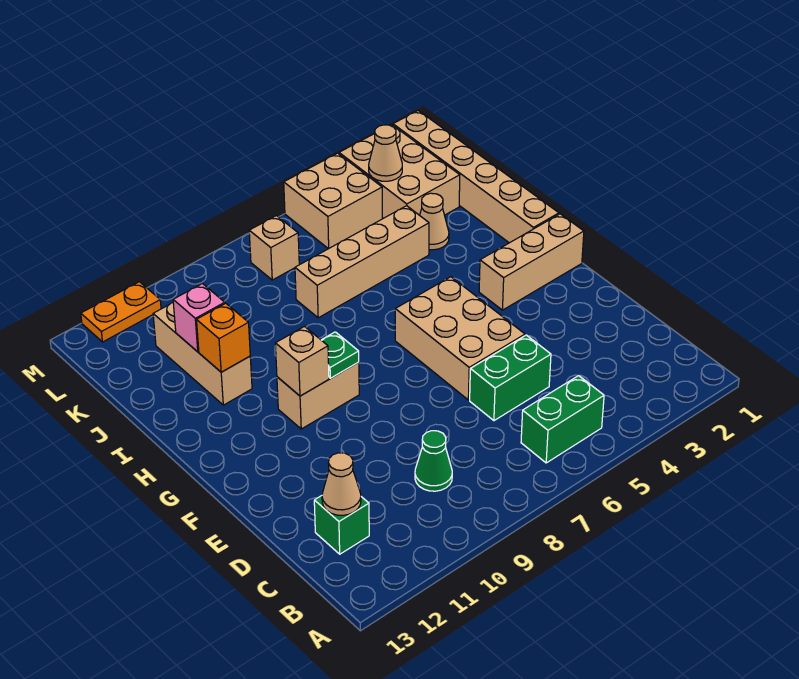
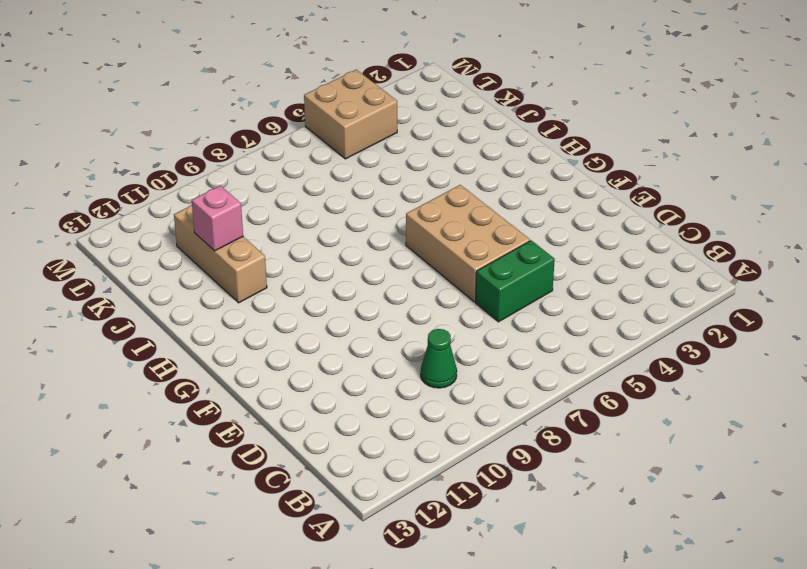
none -> green brick B5:B6 level 1
none -> green brick C12 level 1
none -> tan brick G1:G3 level 1

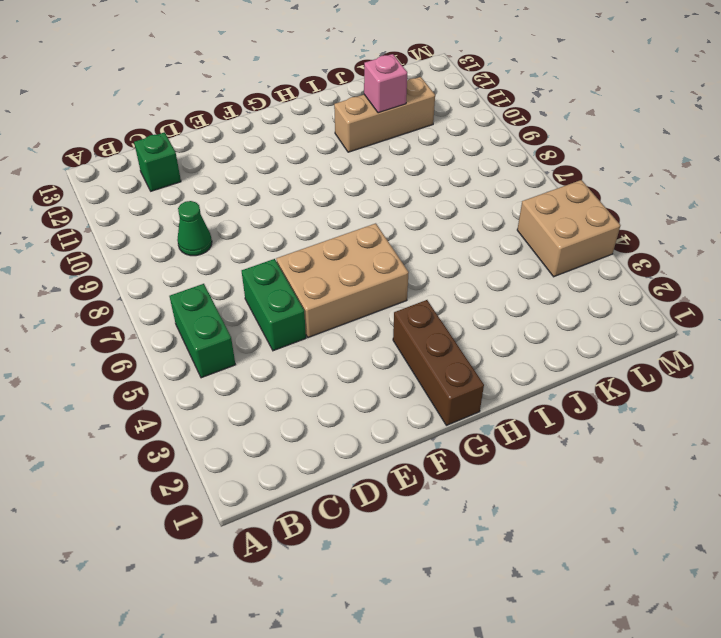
brown brick G1:G3 level 1 -> tan brick G1:G3 level 1
none -> tan brick G9:G10 level 1
none -> tan brick H1:M1 level 1
none -> tan cone J3 level 1

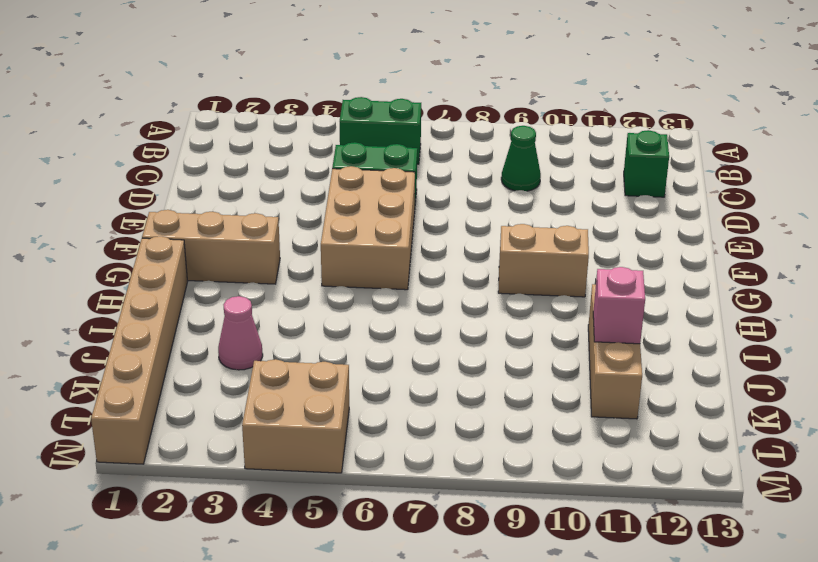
pink cone J3 level 1 -> tan cone J3 level 1
none -> tan brick J4:J7 level 1
none -> tan brick K2:M3 level 1
none -> tan brick L7 level 1

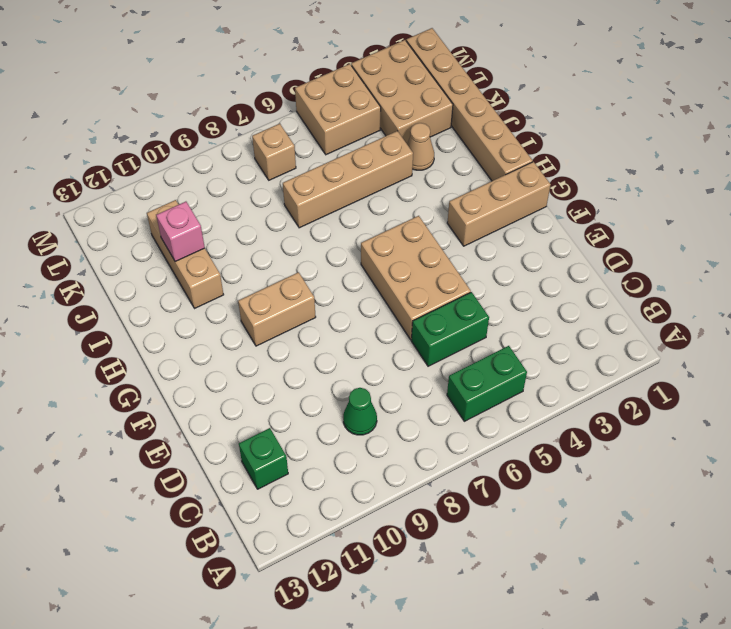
none -> orange plate M11:M12 level 1
none -> tan cone C12 level 2
none -> green plate G9 level 2

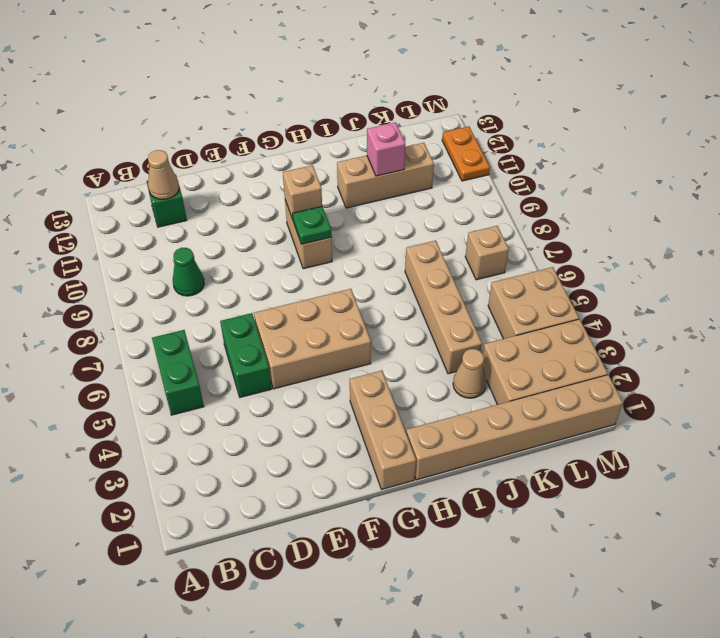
none -> orange brick I11 level 2
none -> tan cone L3 level 2

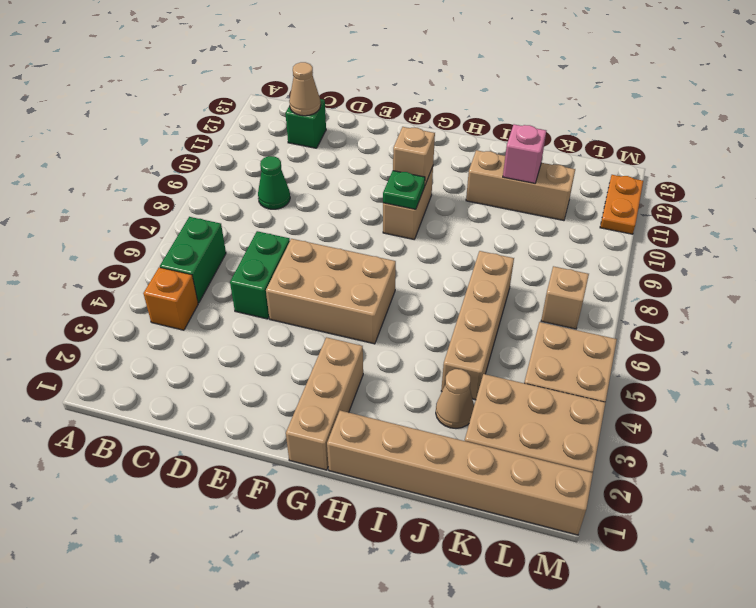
orange brick B4 level 1 -> orange brick I11 level 2
none -> tan cone L3 level 2

